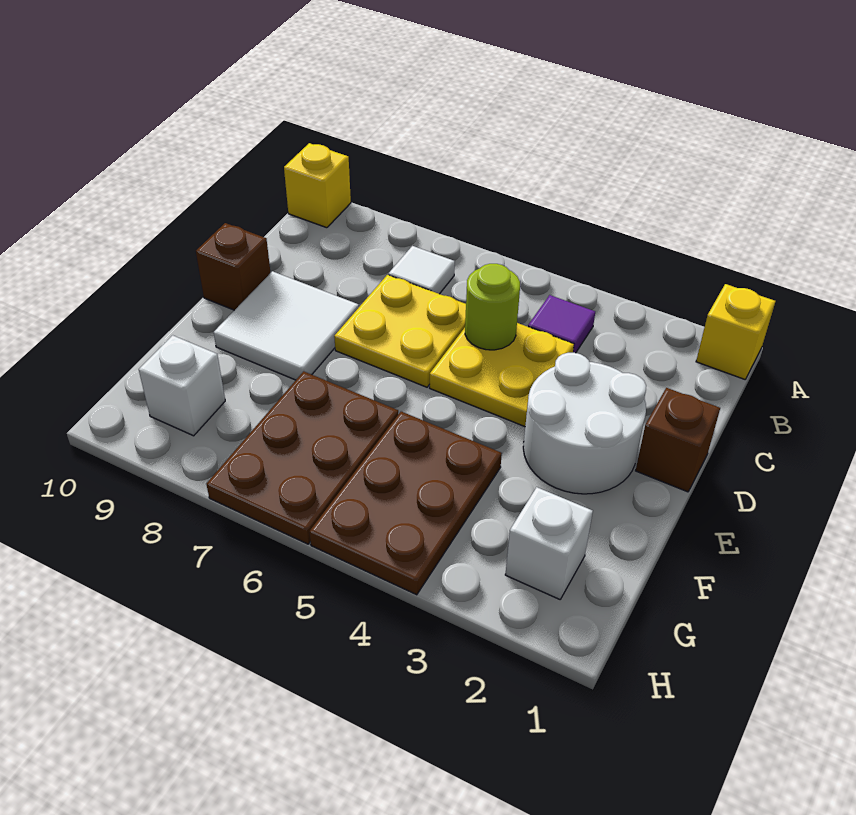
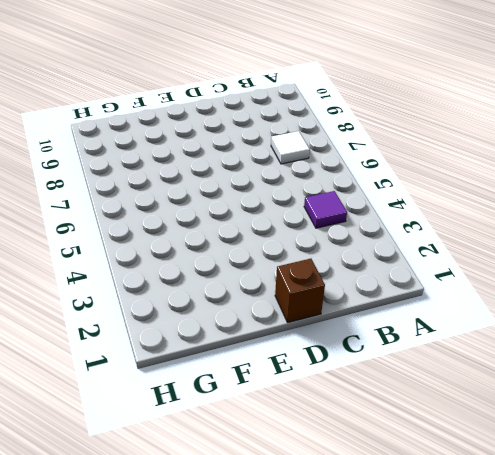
none -> yellow brick A1 level 1
none -> yellow brick A10 level 1
none -> yellow plate C4:D5 level 1

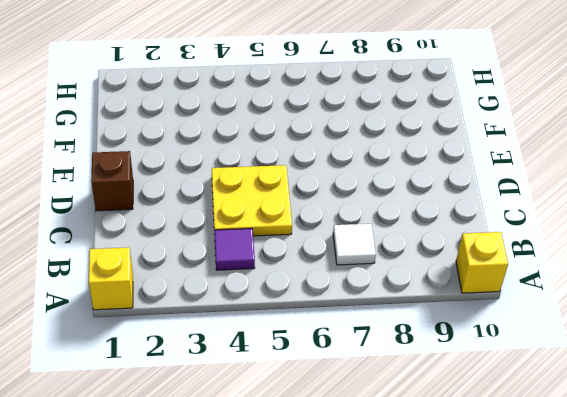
none -> yellow plate C6:D7 level 1
none -> white round brick D2:E3 level 1
none -> white tile D8:E9 level 1

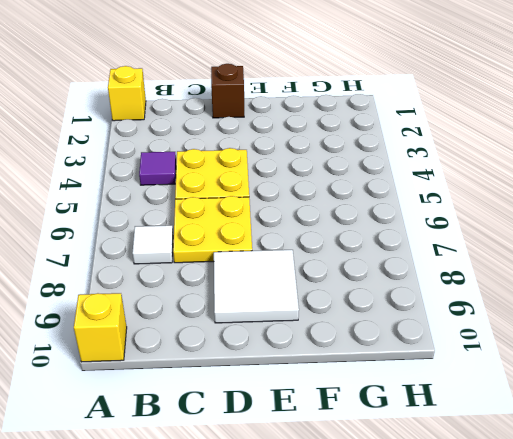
none -> white round brick D2:E3 level 1
none -> brown brick D10 level 1
none -> brown plate F4:H5 level 1

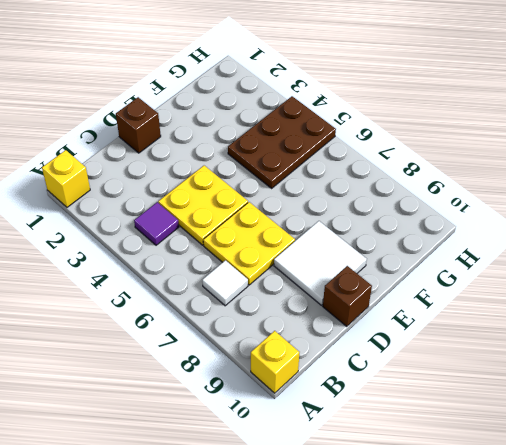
none -> white round brick D2:E3 level 1
none -> brown plate F6:H7 level 1
none -> white brick G2 level 1

